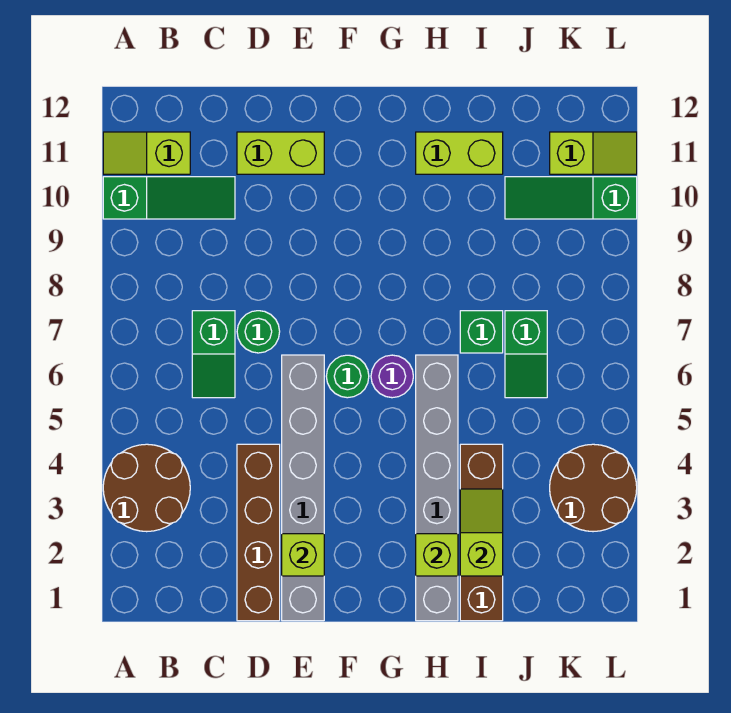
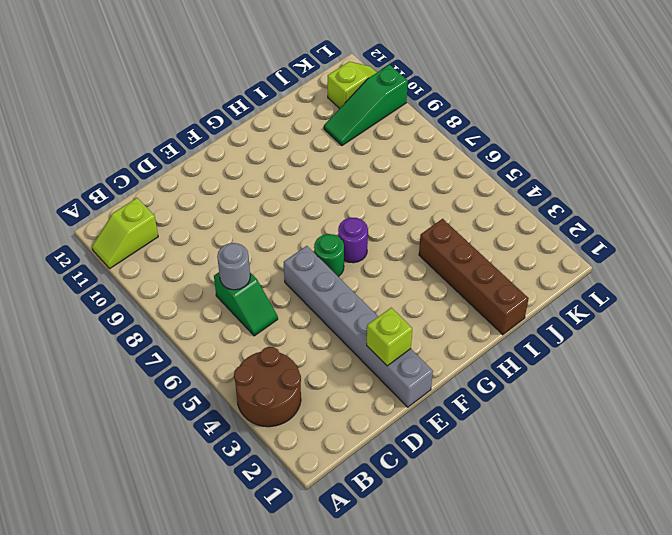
grey round brick C7 level 2 -> none
none -> green slope A10:C10 level 1 top A
none -> brown brick D1:D4 level 1
none -> green round brick D7 level 1

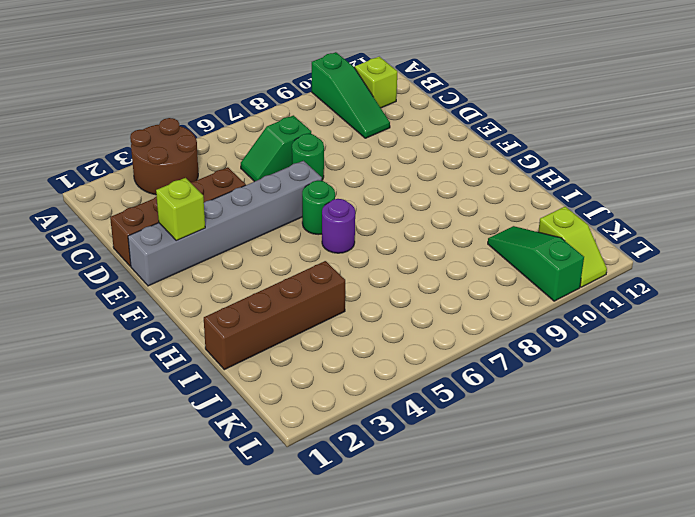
none -> lime brick D11:E11 level 1
none -> grey brick H1:H6 level 1
none -> lime brick H11:I11 level 1

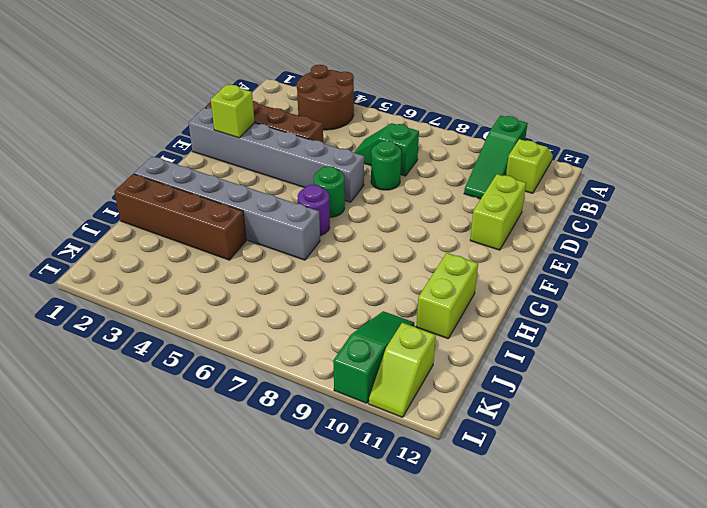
none -> green brick I7 level 1
none -> green slope J6:J7 level 1 top 7
none -> brown round brick K3:L4 level 1

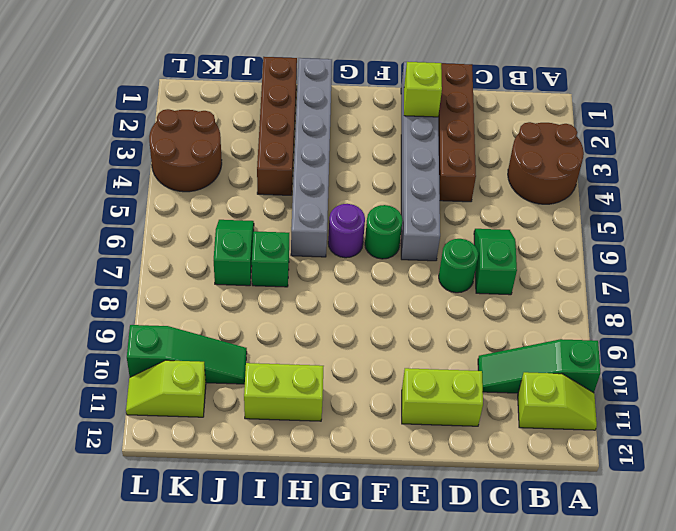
none -> lime brick H2 level 2
none -> lime slope I2:I3 level 2 top 2

